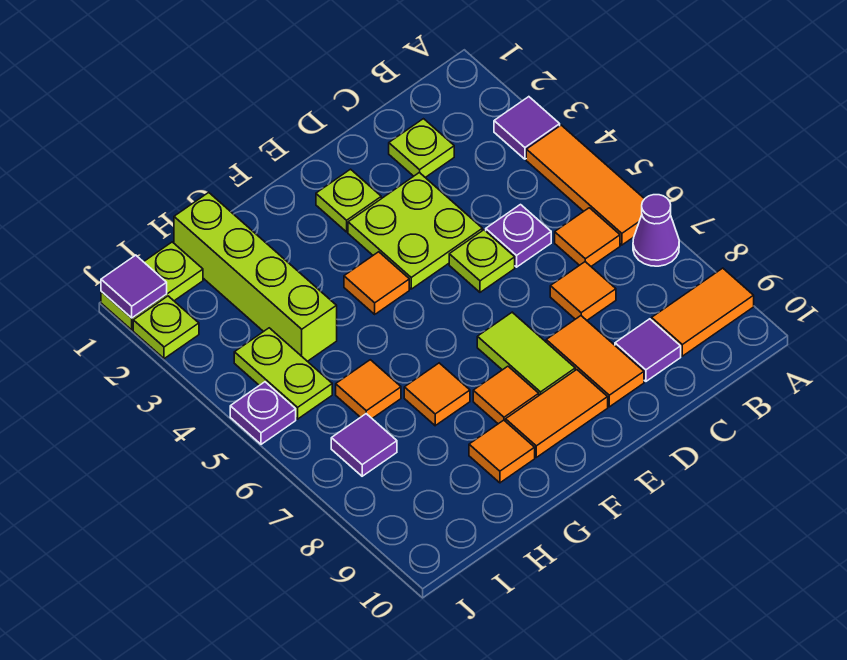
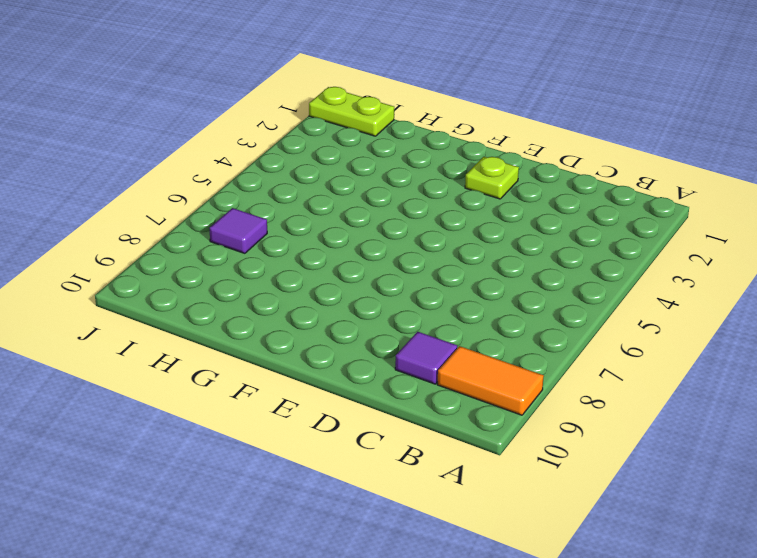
none -> purple tile A3 level 1
none -> orange tile A4:A6 level 1
none -> purple cone A7 level 1

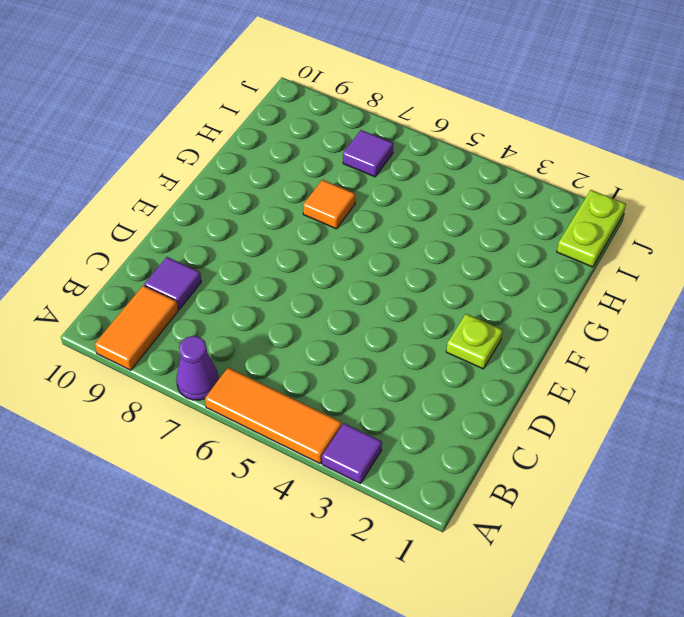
none -> orange tile B6 level 1
none -> lime plate C2 level 1
none -> purple plate C5 level 1

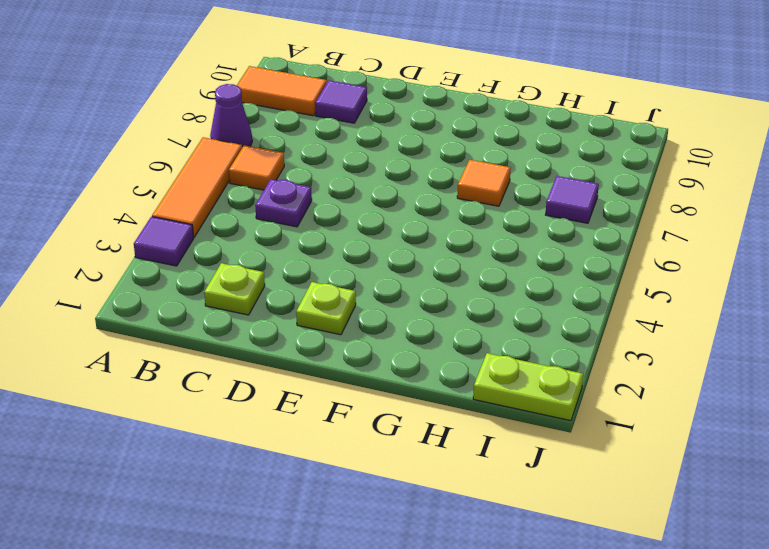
none -> orange tile C7 level 1
none -> lime plate D3:E4 level 1
none -> lime plate D5 level 1

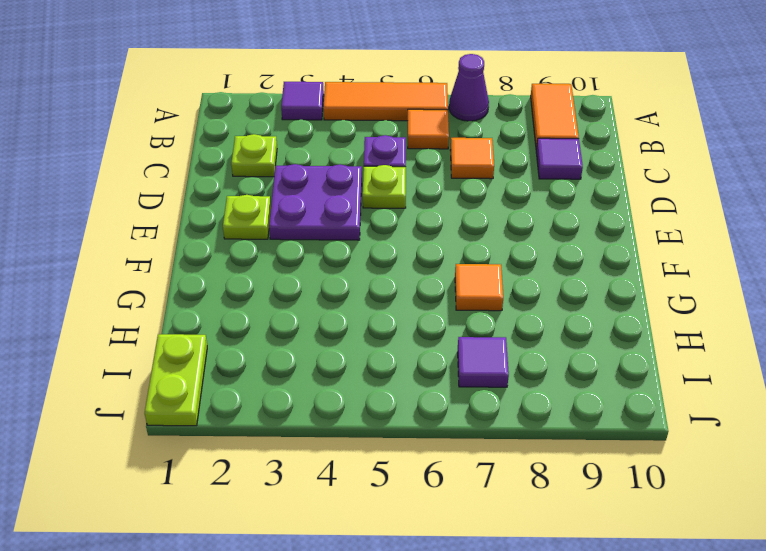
purple plate D3:E4 level 1 -> lime plate D3:E4 level 1
none -> orange tile D8:D9 level 1
none -> lime tile E7:E8 level 1
none -> orange tile E9:F9 level 1

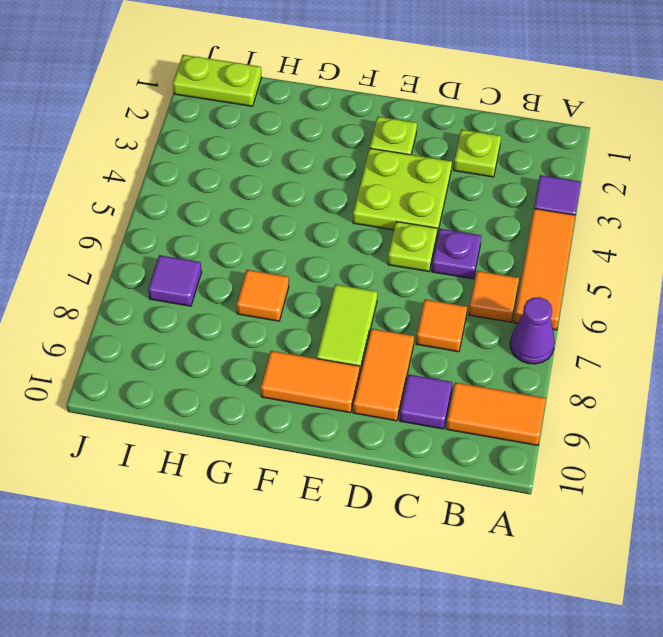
none -> orange tile F4 level 1
none -> orange tile F8 level 1
none -> orange tile G9 level 1

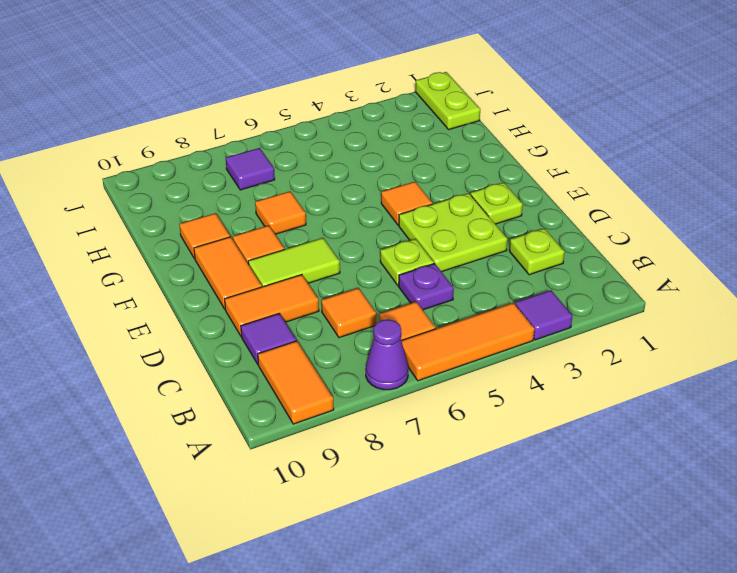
none -> lime brick H1:H4 level 1
none -> orange tile H6 level 1
none -> lime plate I4:I5 level 1

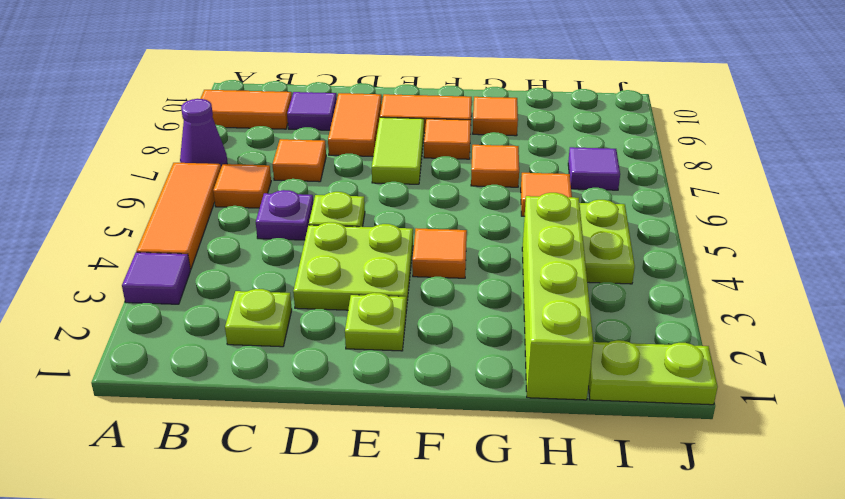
none -> lime plate J2 level 1
none -> purple plate J5 level 1
none -> purple tile J1 level 2

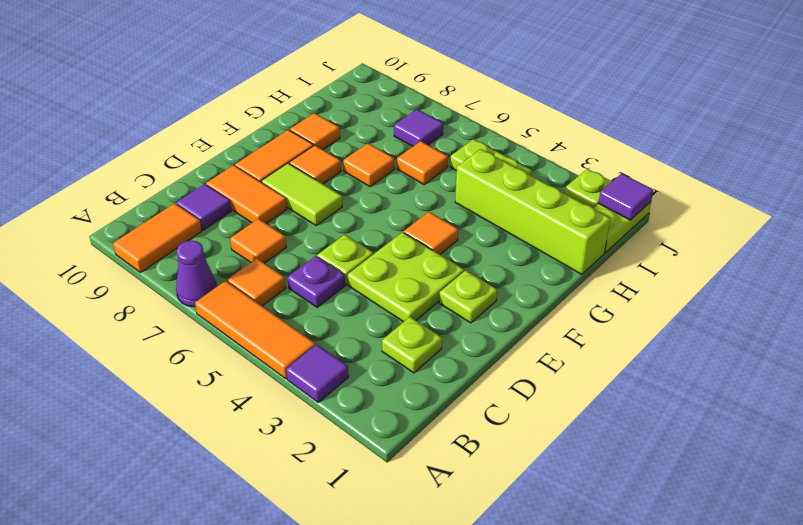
none -> purple plate J5 level 1

